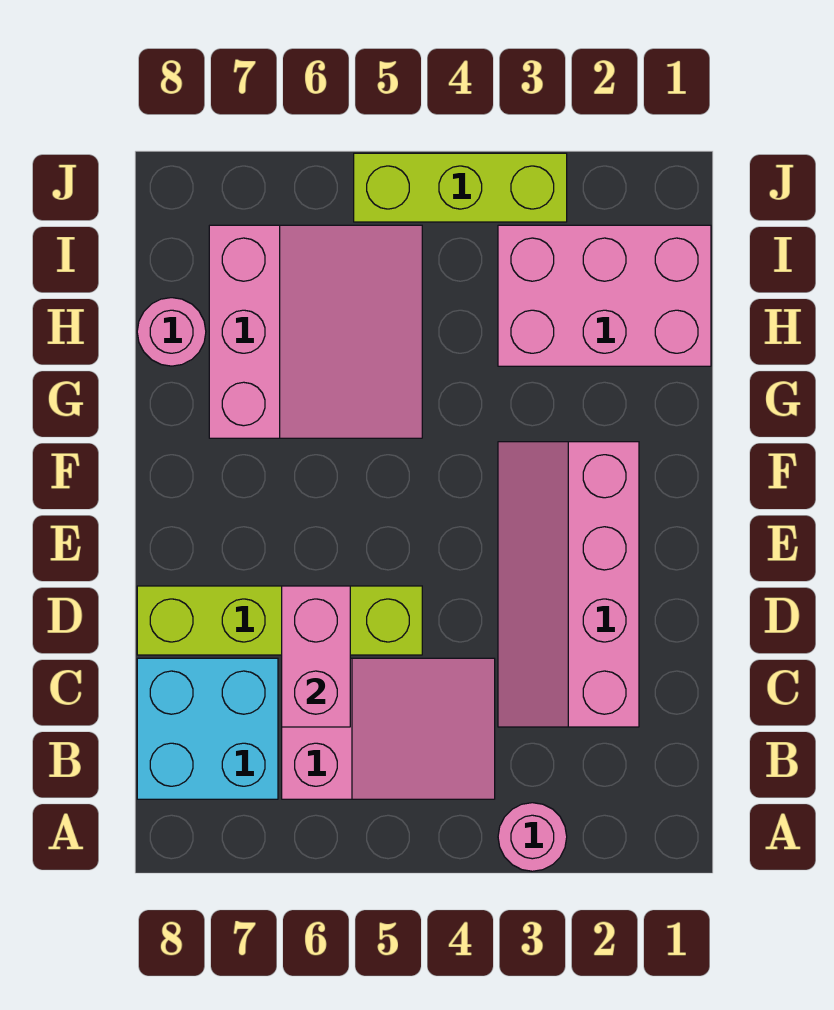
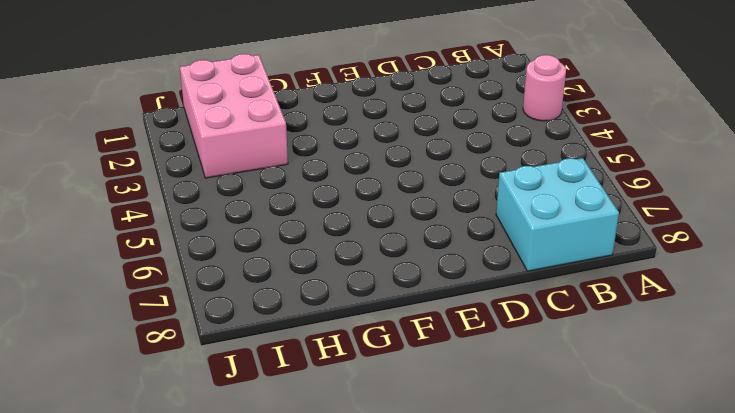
none -> pink slope B4:C6 level 1 top 6
none -> pink slope C2:F3 level 1 top 2

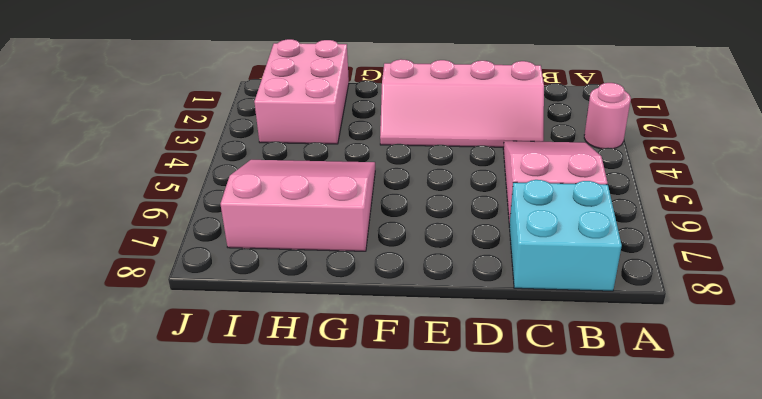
none -> lime brick D5:D8 level 1
none -> pink round brick H8 level 1

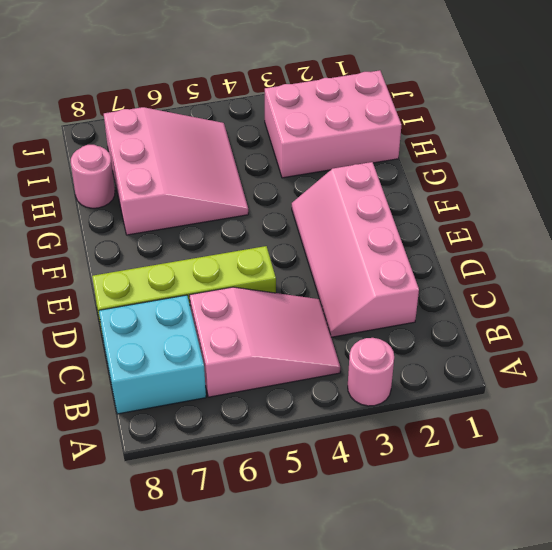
none -> lime brick J3:J5 level 1
none -> pink brick C6:D6 level 2

